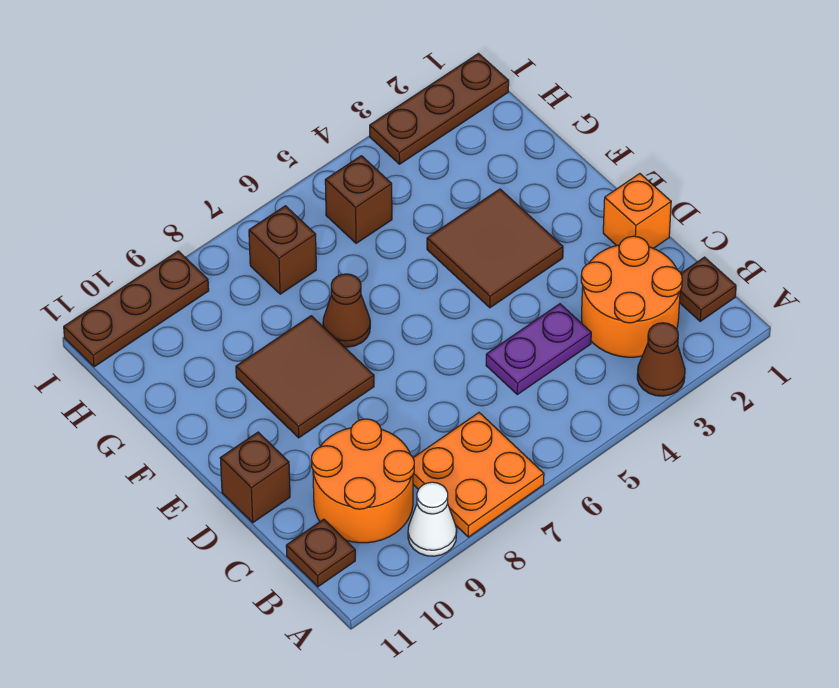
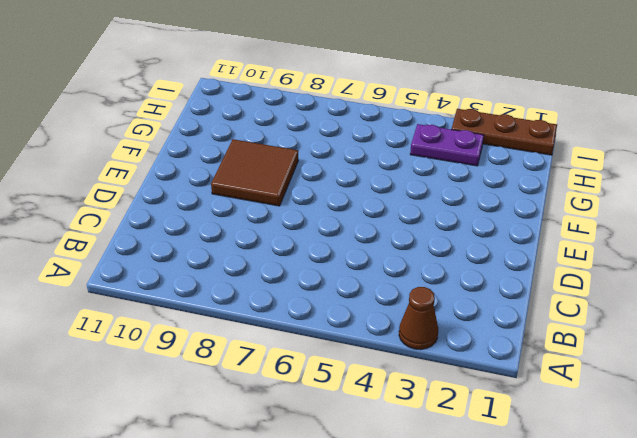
purple plate H3:H4 level 1 -> purple plate C4:C5 level 1
none -> orange plate A7:B8 level 1
none -> white cone A9 level 1
none -> brown plate B1 level 1

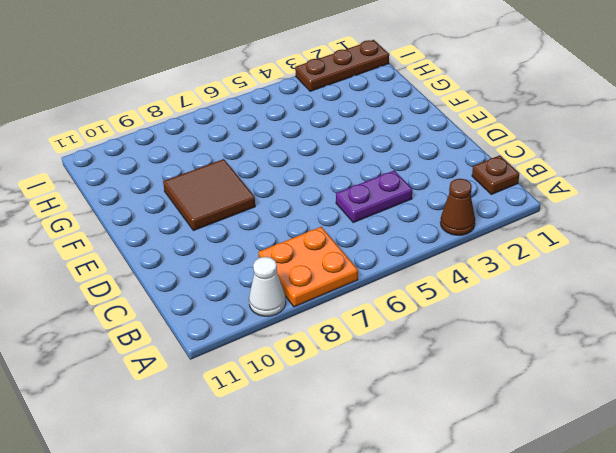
none -> orange round brick B2:C3 level 1
none -> orange round brick B9:C10 level 1
none -> brown plate B11 level 1

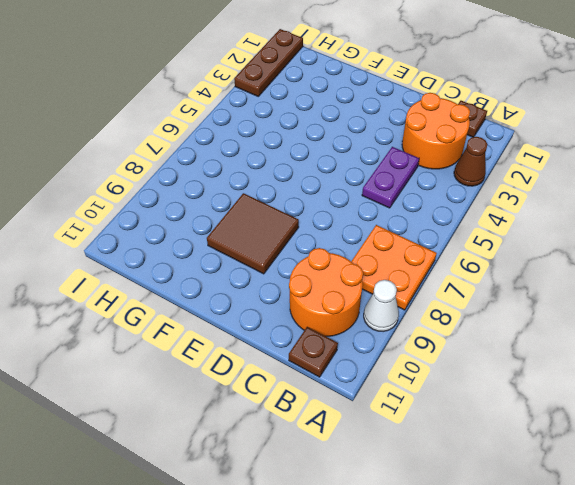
none -> orange brick D1 level 1
none -> brown brick D11 level 1
none -> brown tile E3:F4 level 1

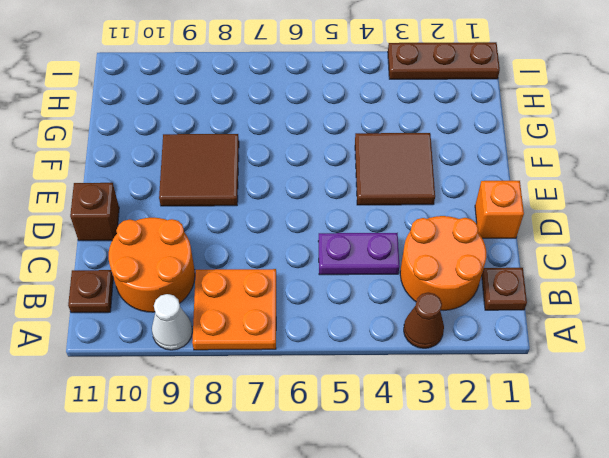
none -> brown cone F7 level 1
none -> brown brick H5 level 1
none -> brown brick H7 level 1

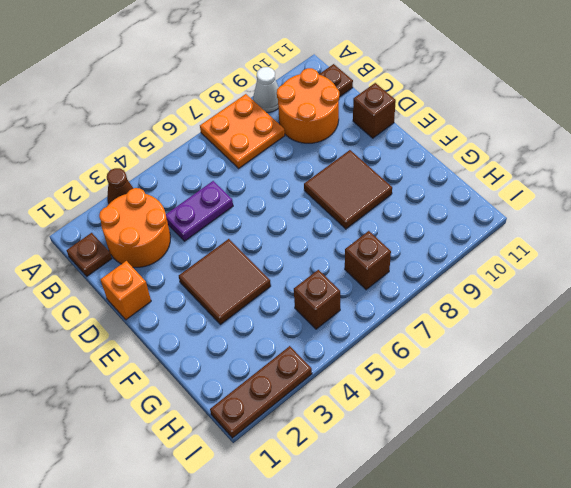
none -> brown cone F7 level 1
none -> brown plate I9:I11 level 1

